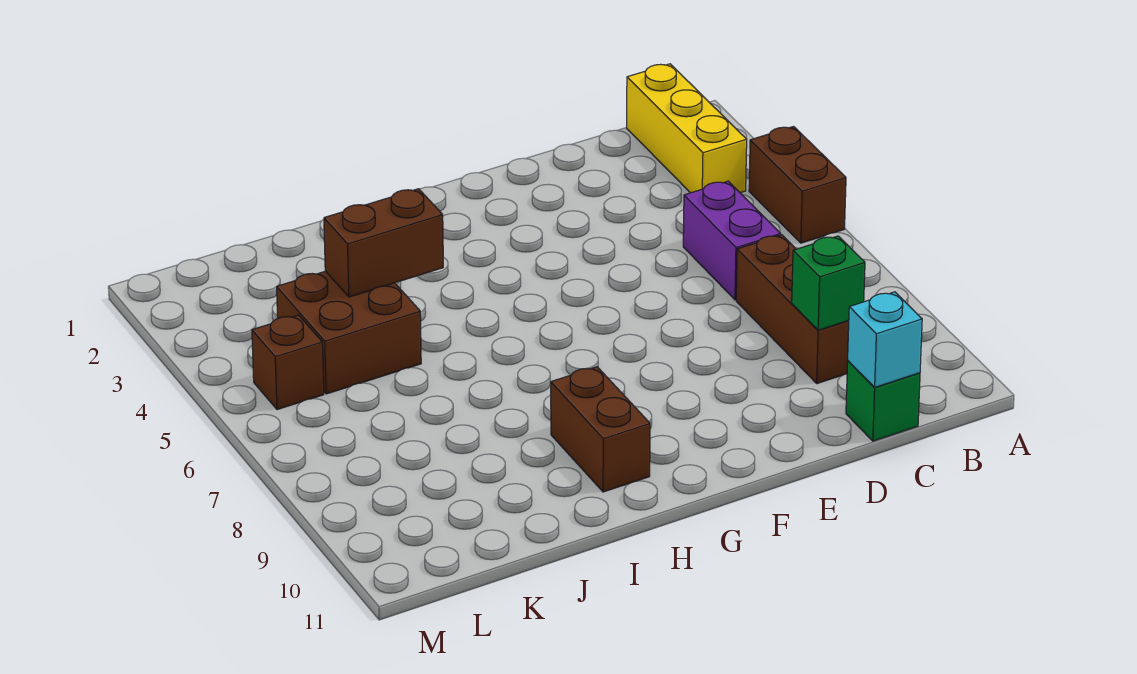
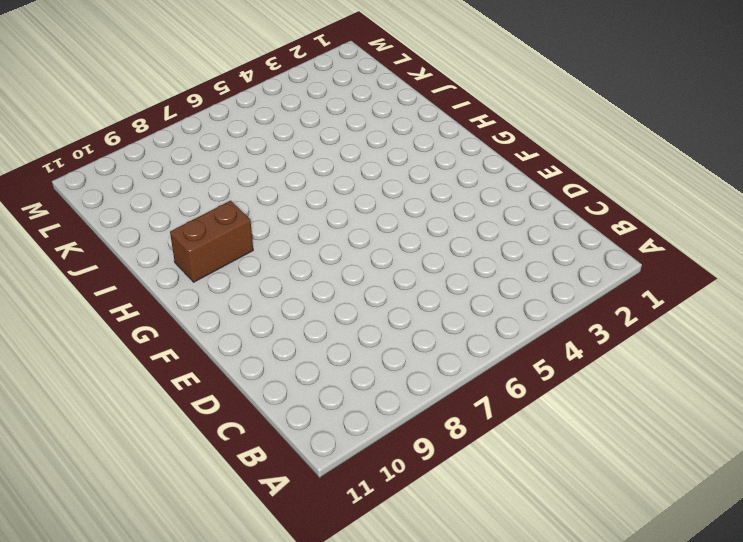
none -> brown brick A4:A5 level 1
none -> yellow brick B1:B3 level 1

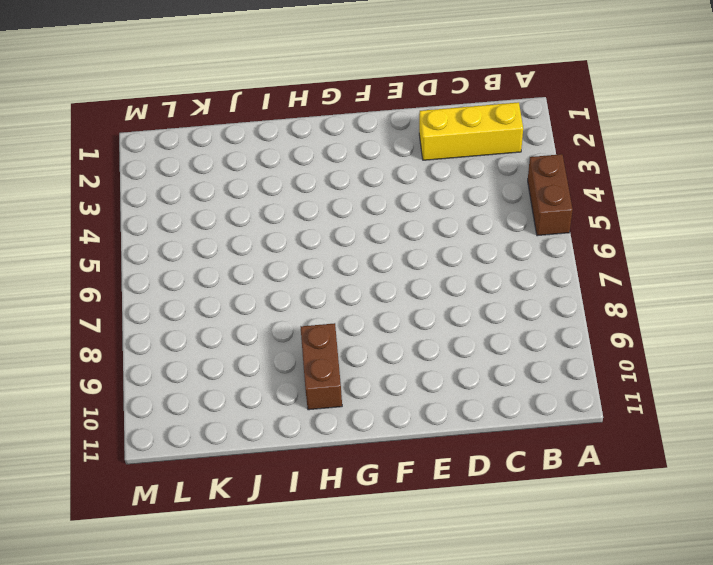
yellow brick B2:D2 level 1 -> yellow brick B1:B3 level 1
none -> purple brick C5:C6 level 1
none -> brown brick C7:C9 level 1

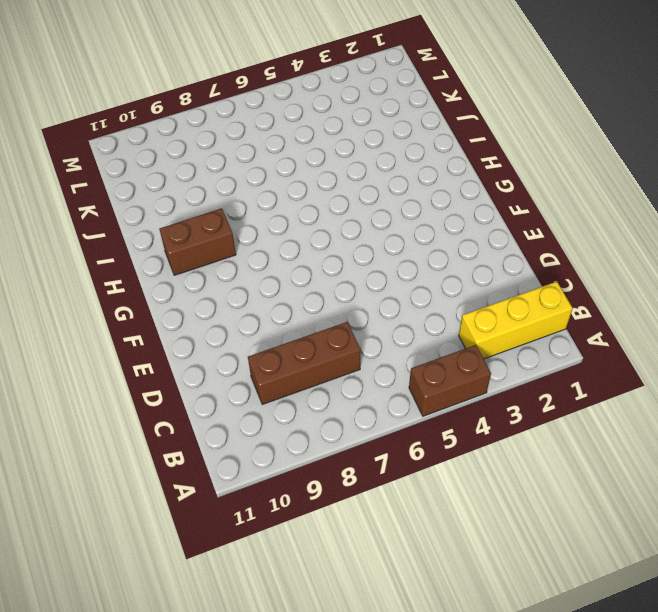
none -> purple brick C5:C6 level 1
none -> green brick C11 level 1

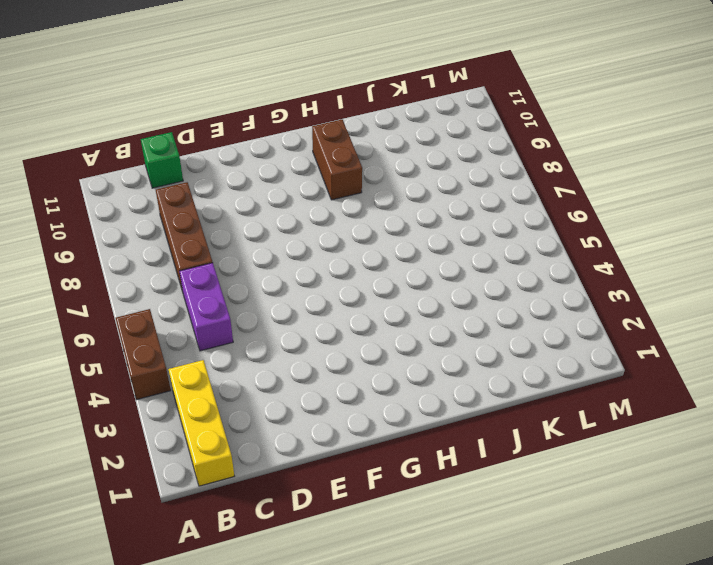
none -> brown brick J4:K5 level 1
none -> brown brick L5 level 1

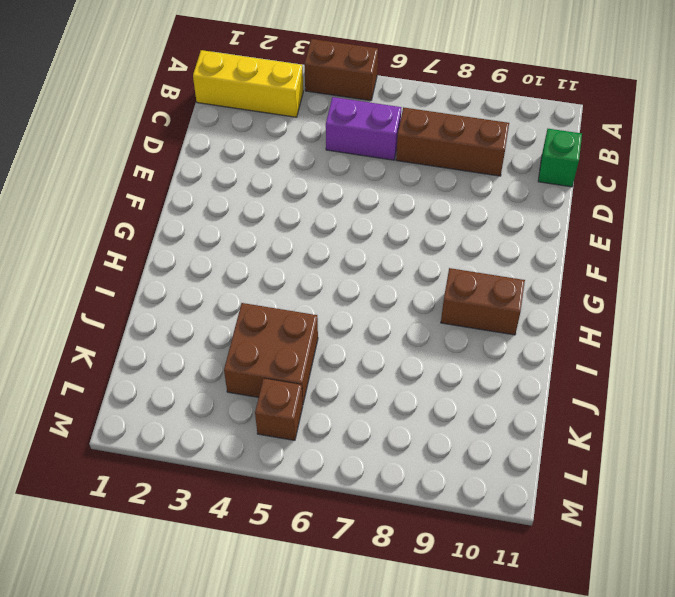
none -> green brick C9 level 2
none -> cyan brick C11 level 2

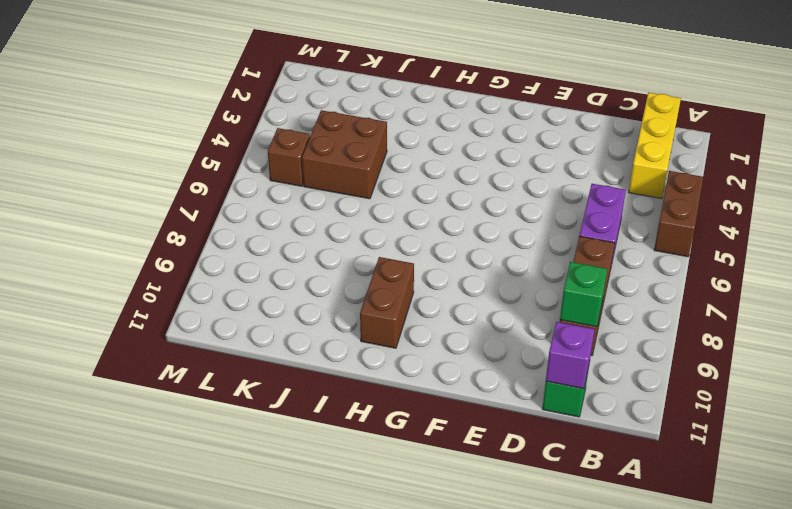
purple brick C11 level 2 -> cyan brick C11 level 2
none -> brown brick I4:J4 level 2

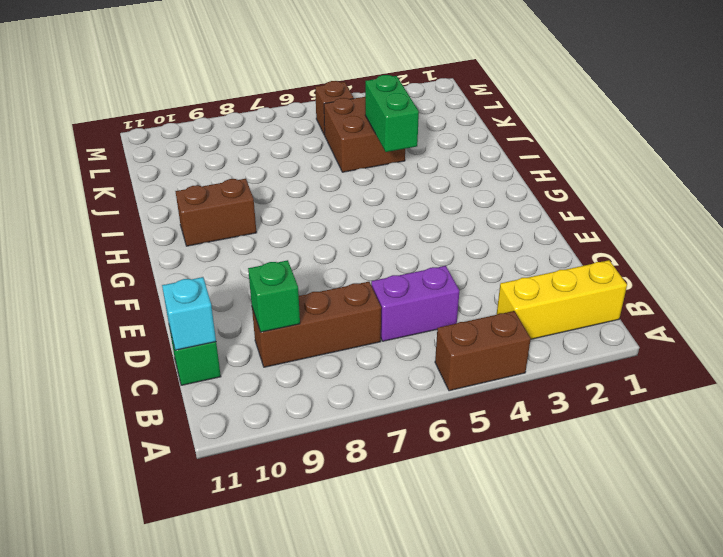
green brick I4:J4 level 2 -> brown brick I4:J4 level 2

